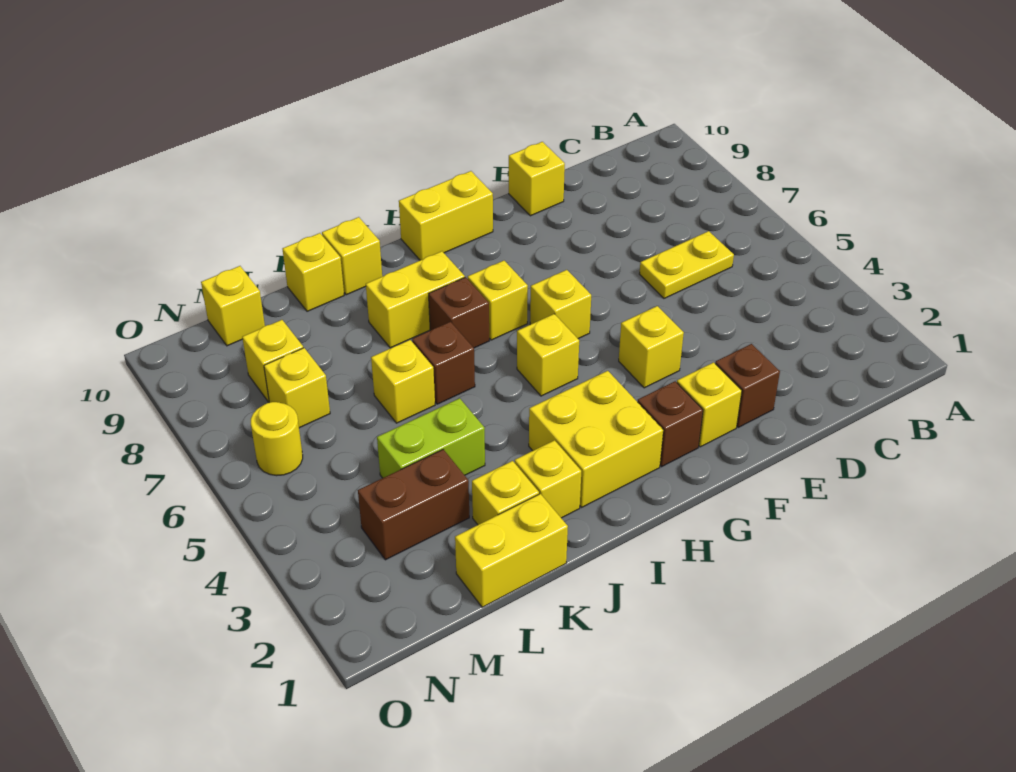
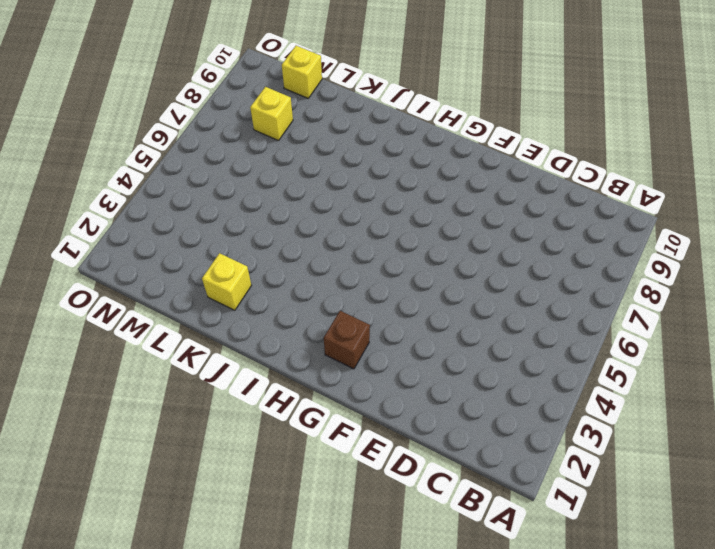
none -> yellow plate C6:D6 level 1
none -> brown brick E2 level 1
none -> yellow brick E10 level 1

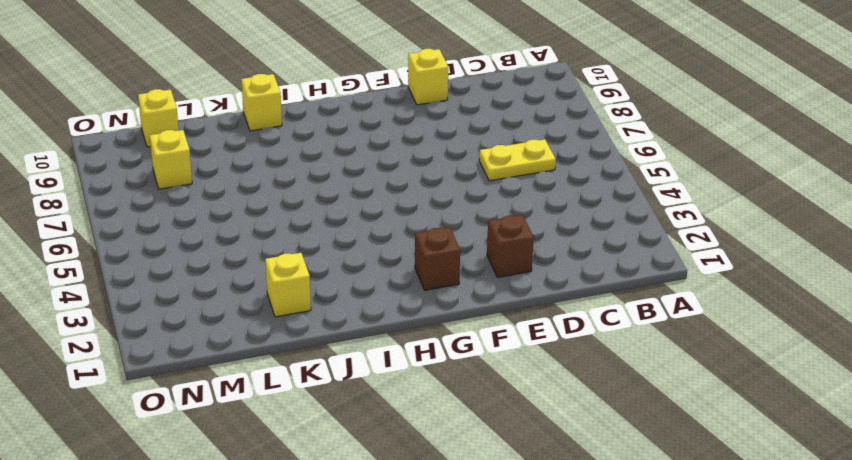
none -> yellow brick F2 level 1
none -> yellow brick F4 level 1
none -> yellow brick G6 level 1

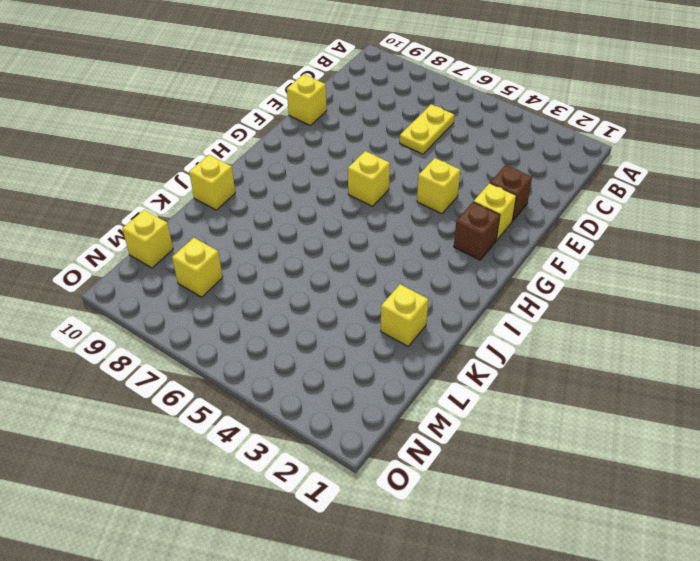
none -> yellow brick G10:H10 level 1
none -> yellow brick H2:I3 level 1
none -> yellow brick H5 level 1

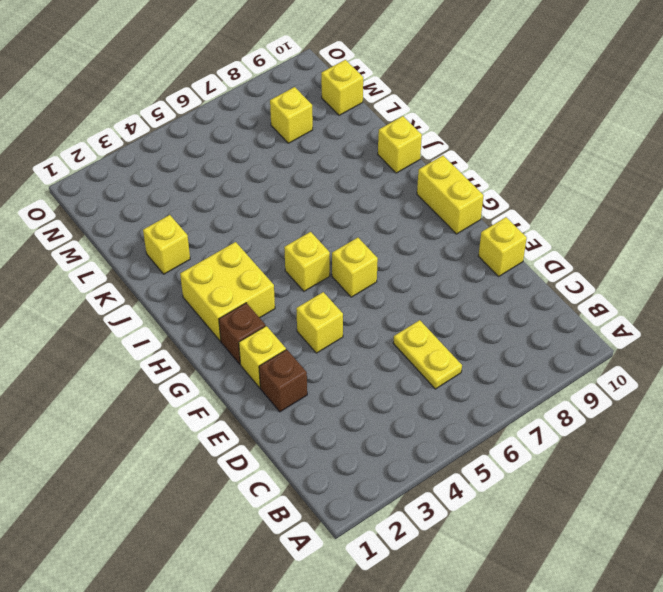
none -> yellow brick H7 level 1
none -> brown brick I7 level 1
none -> yellow brick I8:J8 level 1

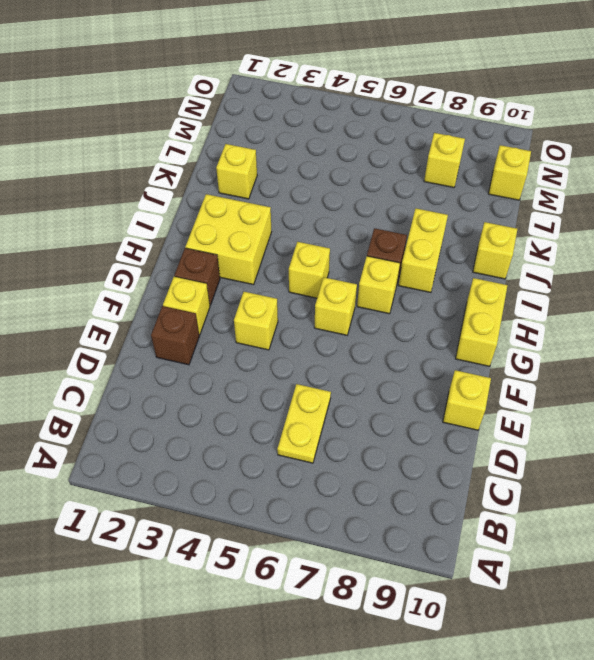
none -> yellow brick J2 level 1
none -> brown brick J6 level 1
none -> yellow brick K1:L1 level 1

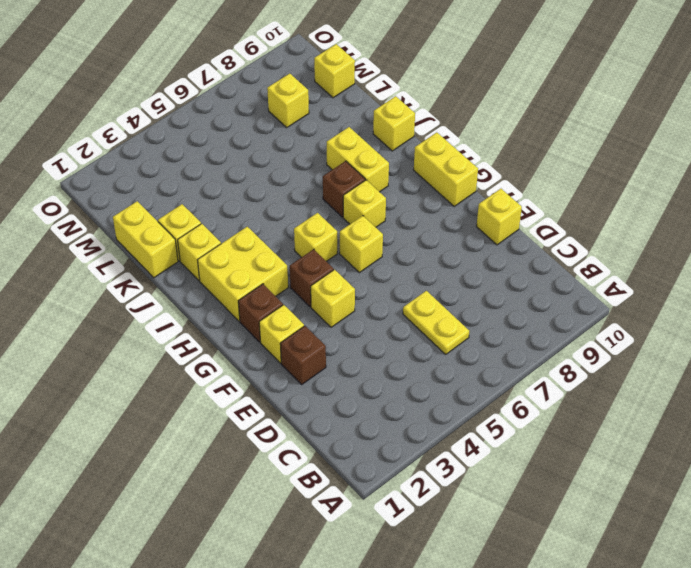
brown brick G4 level 1 -> brown brick J6 level 1
none -> lime brick K4:L4 level 1
none -> yellow brick K6 level 1
none -> yellow brick K10 level 1

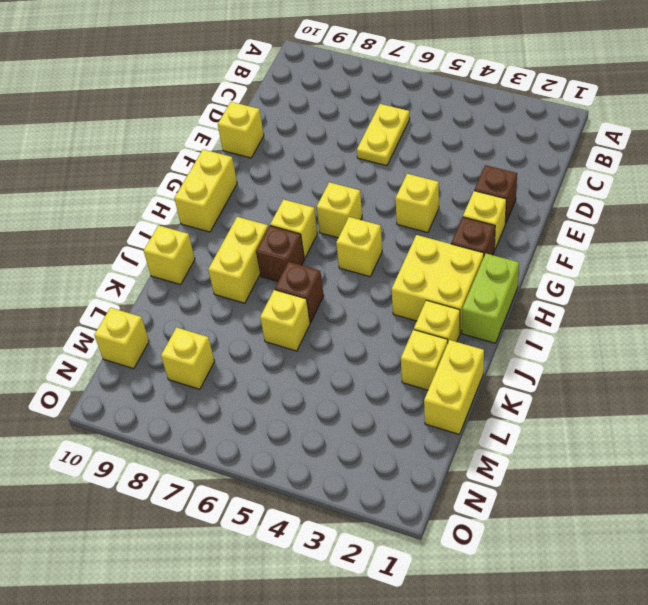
lime brick H1:I1 level 1 -> lime brick K4:L4 level 1
none -> yellow brick K10 level 1
none -> brown brick L3:M3 level 1
none -> yellow brick M7 level 1

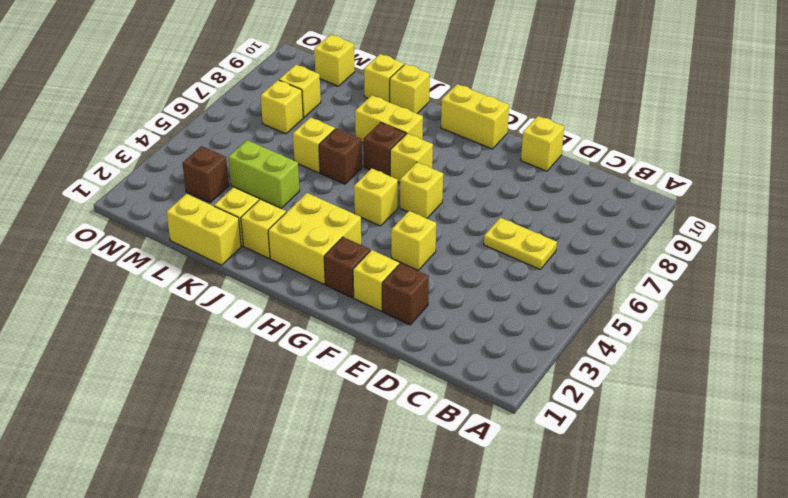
brown brick M3 level 1 -> brown brick L3:M3 level 1
none -> yellow round brick N6 level 1

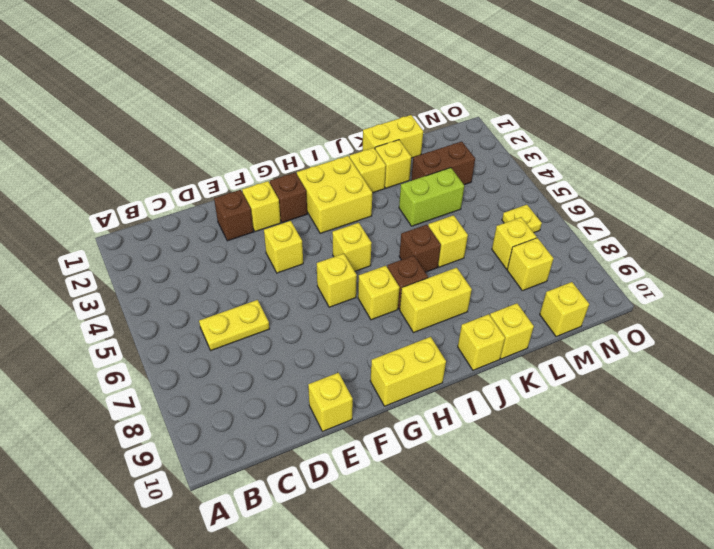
yellow plate N6 level 1 -> yellow round brick N6 level 1

